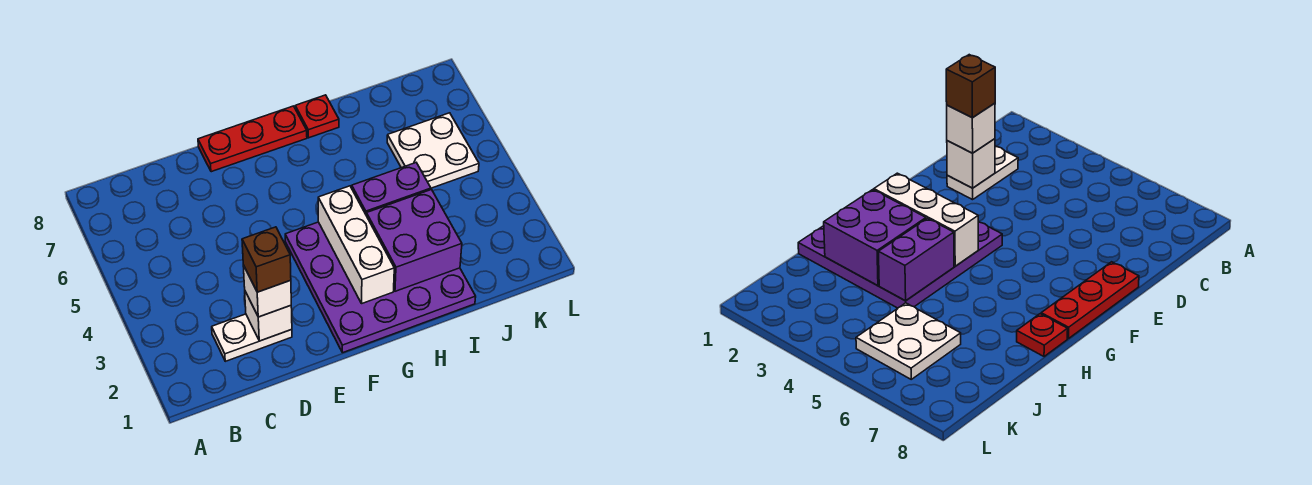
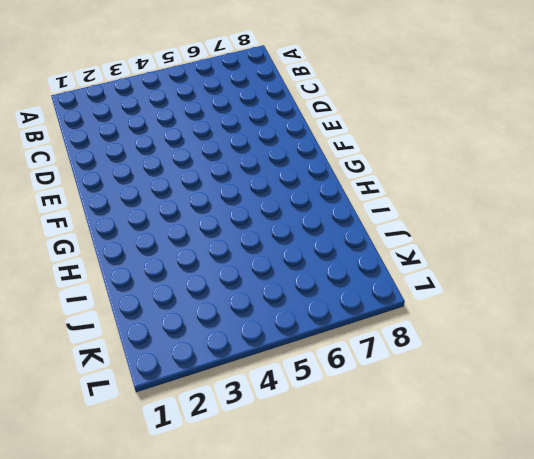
none -> white plate C2:D2 level 1
none -> red plate E8:G8 level 1

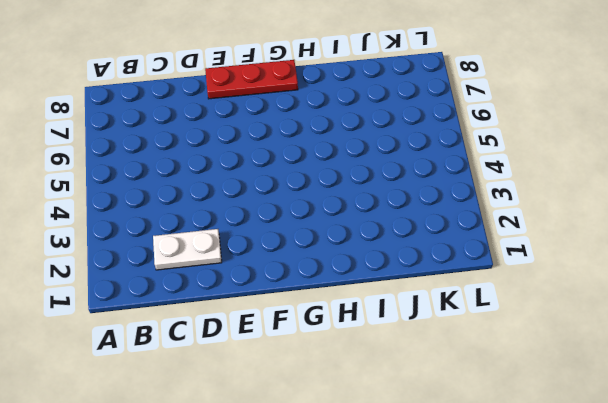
none -> purple plate F1:I4 level 1
none -> red plate H8 level 1

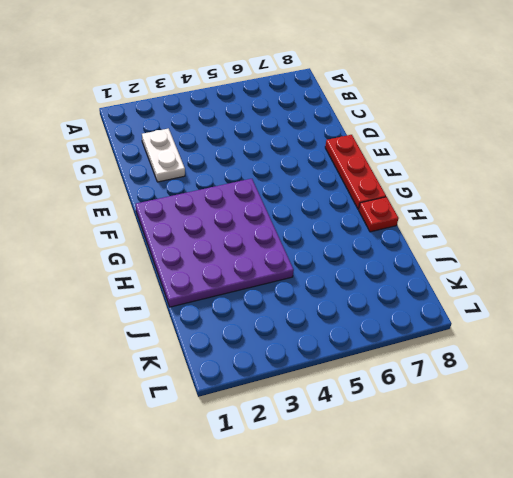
none -> white plate J5:K6 level 1
none -> white brick D2 level 2

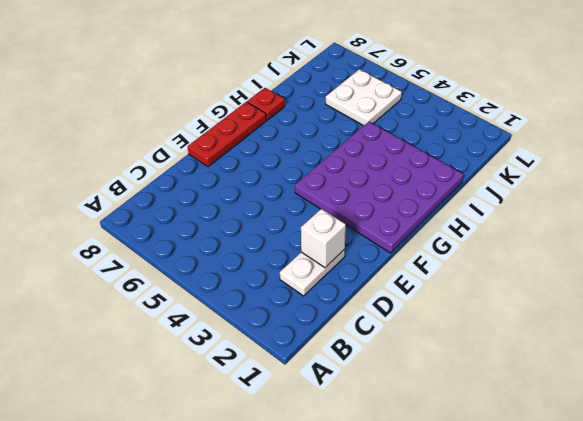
none -> white brick G2:G4 level 2
none -> purple brick H2:I3 level 2

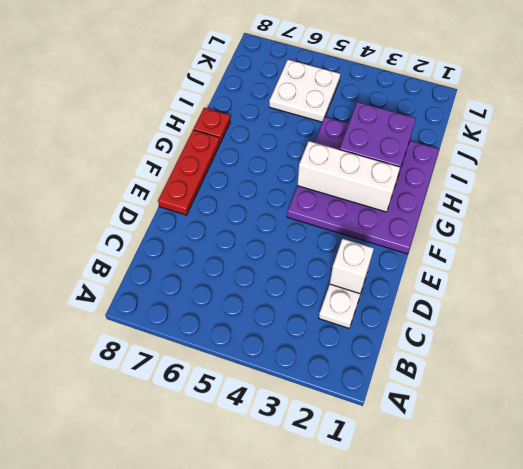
none -> purple brick H4:I4 level 2
none -> white brick D2 level 3

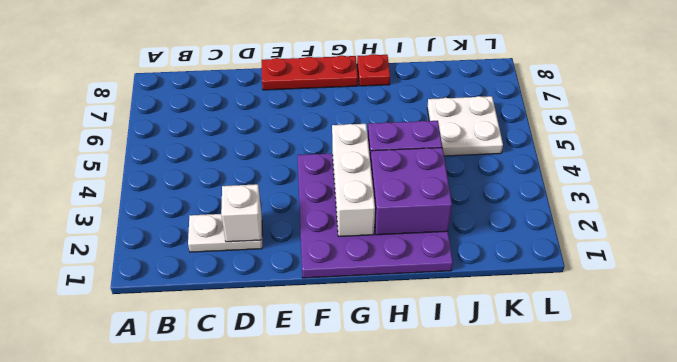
none -> white brick D2 level 3
none -> brown brick D2 level 4

